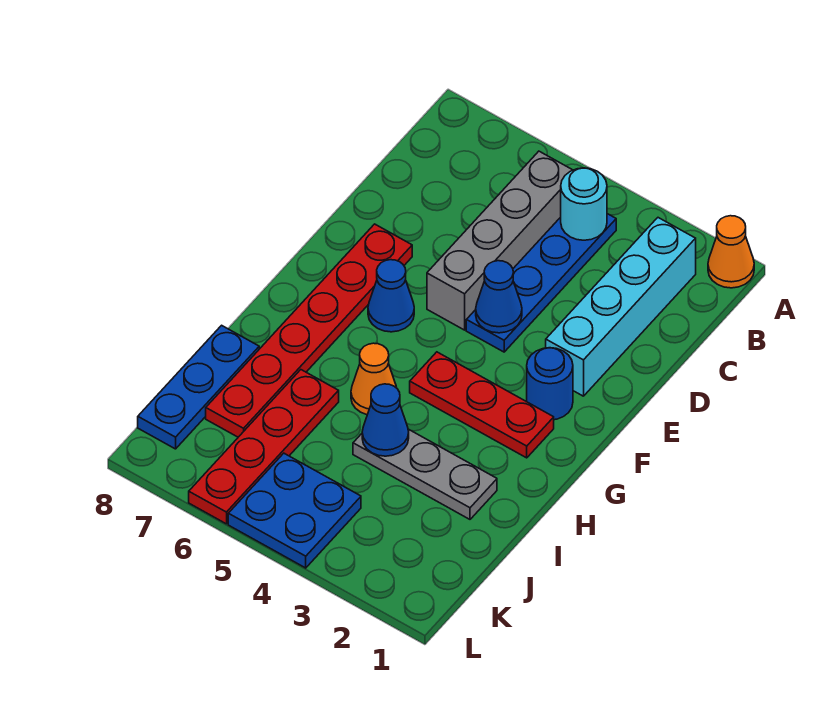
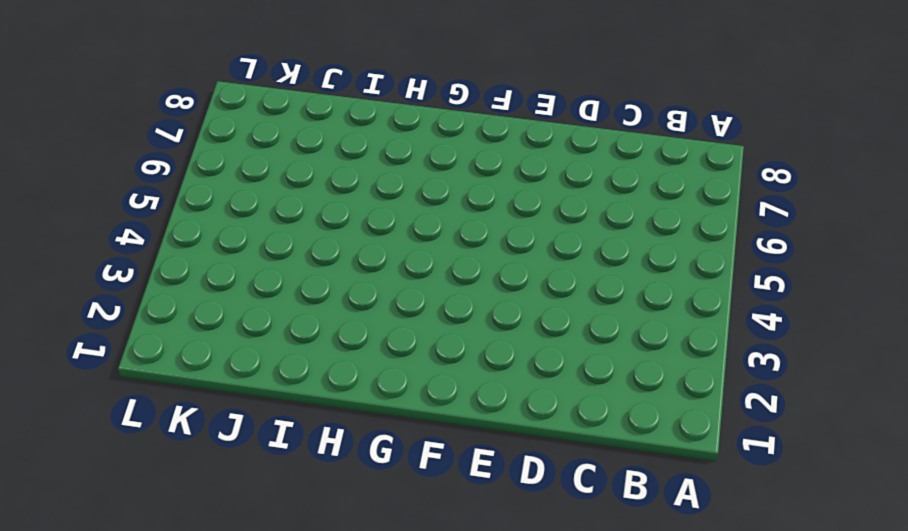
none -> orange cone A1 level 1
none -> cyan brick B2:E2 level 1
none -> blue plate B4:E4 level 1

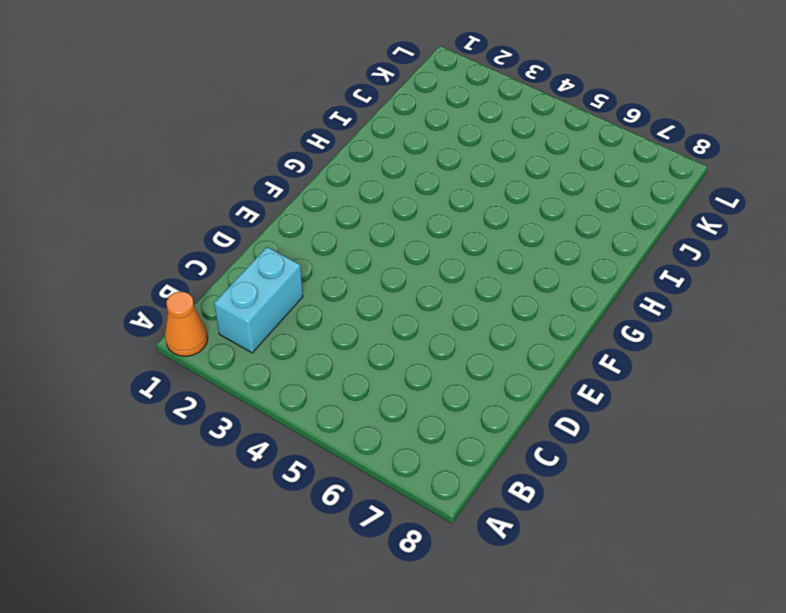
cyan brick B2:C2 level 1 -> cyan brick B2:E2 level 1
none -> blue plate B4:E4 level 1
none -> grey brick B5:E5 level 1
none -> red plate E7:J7 level 1

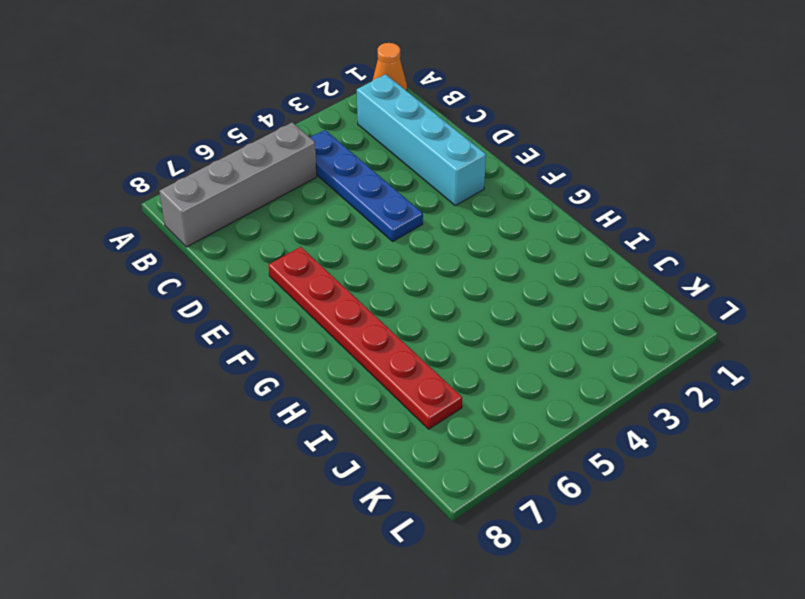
grey brick B5:B8 level 1 -> grey brick B5:E5 level 1
none -> blue round brick F2 level 1
none -> blue cone F6 level 1
none -> red plate G2:G4 level 1

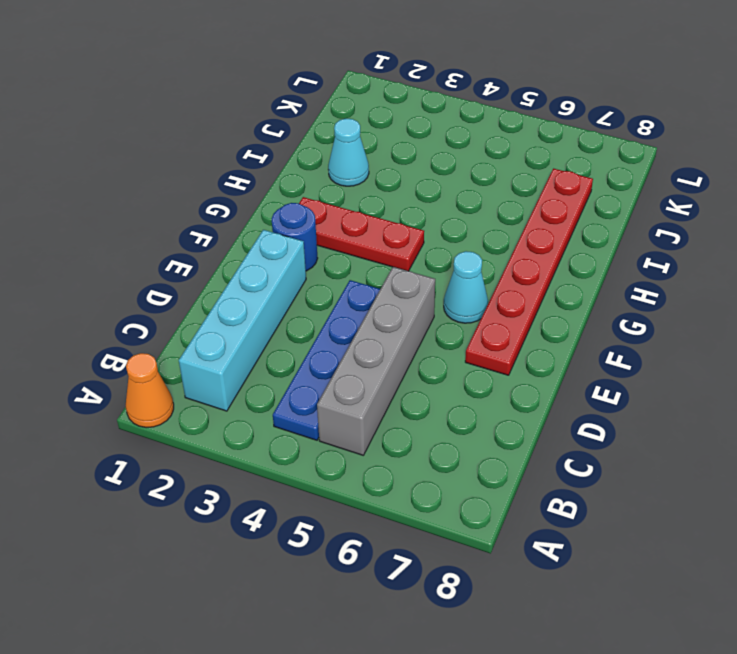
cyan cone F6 level 1 -> blue cone F6 level 1
cyan cone I2 level 1 -> grey plate I2:I4 level 1
none -> orange cone H5 level 1
none -> red plate I6:L6 level 1
none -> blue plate I8:K8 level 1

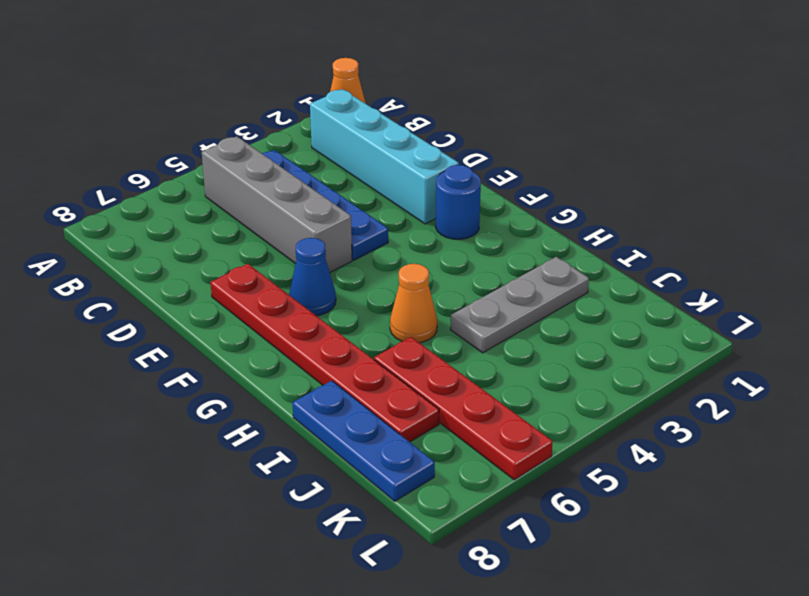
none -> red plate G2:G4 level 1
none -> blue plate K4:L5 level 1
none -> cyan round brick B4 level 2

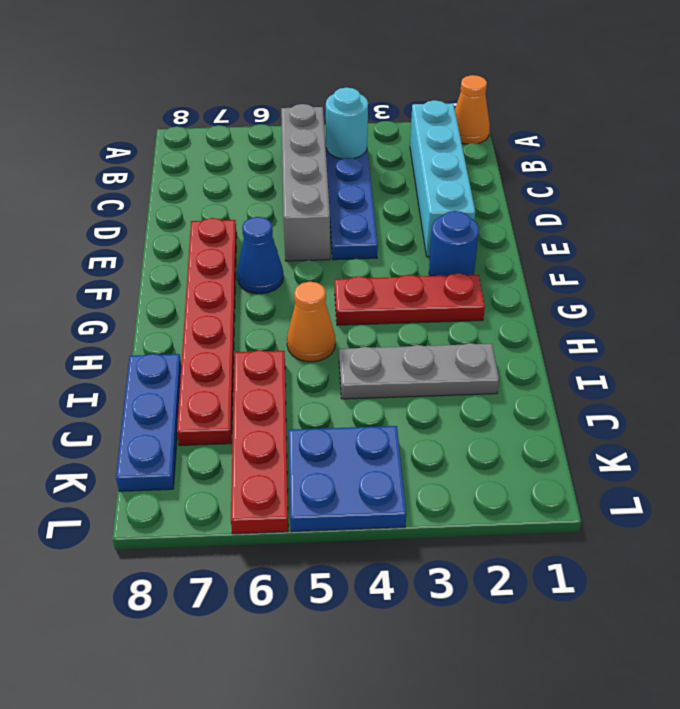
none -> blue cone E4 level 2
none -> blue cone I4 level 2

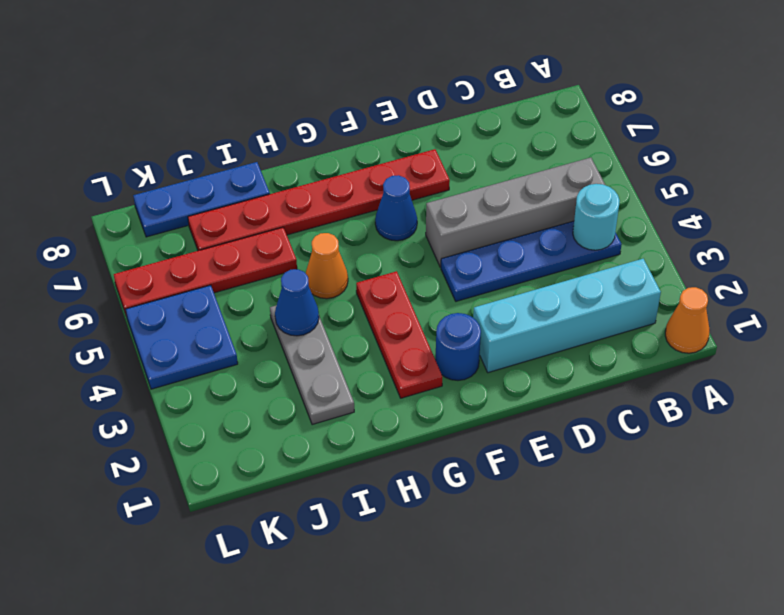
none -> blue cone E4 level 2

